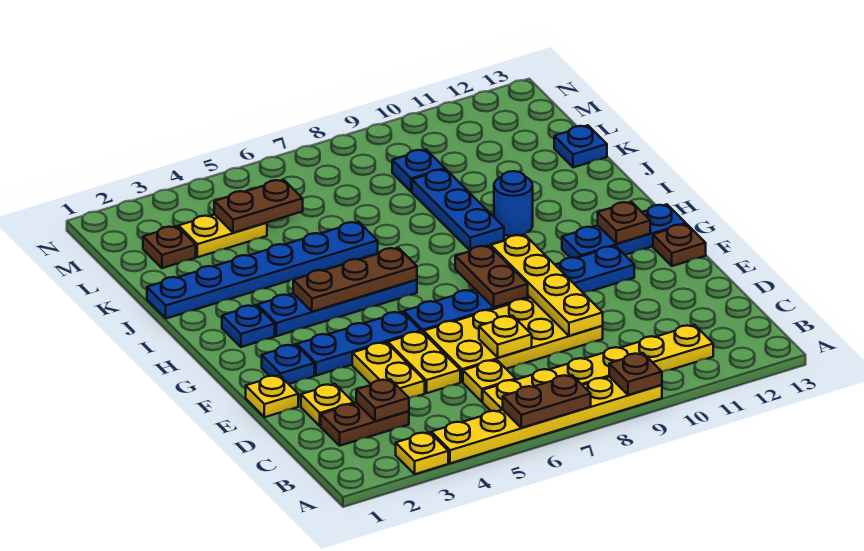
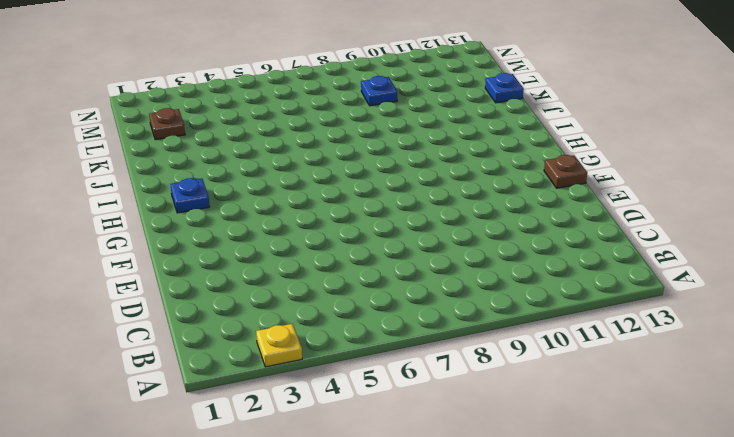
none -> yellow plate A4:A9 level 1
none -> yellow plate B6:B11 level 1
none -> brown plate C2:C3 level 1
none -> yellow plate C6 level 1

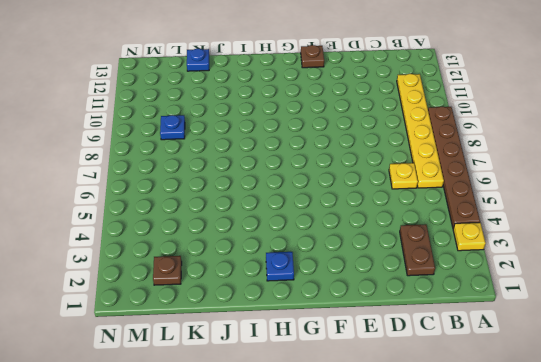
brown plate A4:A9 level 1 -> yellow plate A4:A9 level 1
none -> yellow plate D2 level 1
none -> yellow plate D4:E4 level 1
none -> yellow plate D5:E5 level 1
none -> yellow plate D6:E9 level 1

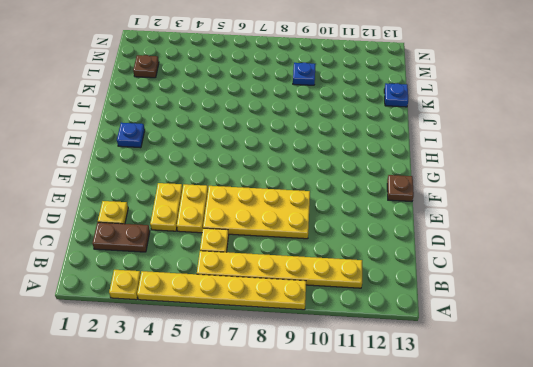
none -> yellow plate E1 level 1
none -> blue plate F2 level 1
none -> blue plate F3:F5 level 1
none -> blue plate F6:F11 level 1

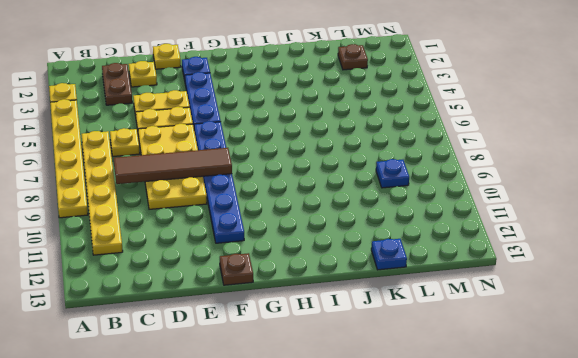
brown tile C8:F8 level 2 -> brown plate F8:G8 level 2
none -> blue plate G11:G13 level 1
none -> blue plate H2 level 1
none -> blue plate H3:H6 level 1
none -> blue plate I9:K9 level 1

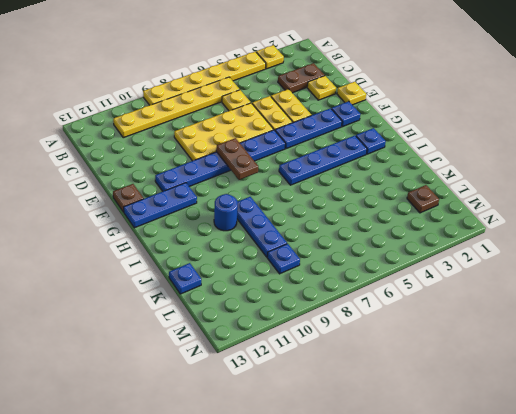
none -> blue plate J1:J6 level 1
none -> yellow plate L3:L4 level 1
none -> brown plate A6:A7 level 2
none -> brown plate A9 level 2

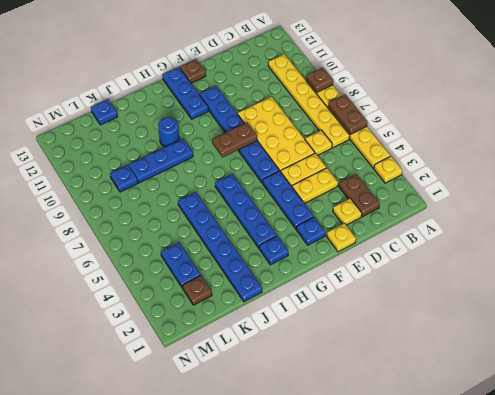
blue plate L3:L4 level 1 -> yellow plate L3:L4 level 1
none -> brown plate C3 level 2
none -> yellow plate D7 level 2
none -> yellow plate D9:G9 level 2
none -> brown plate G12 level 2

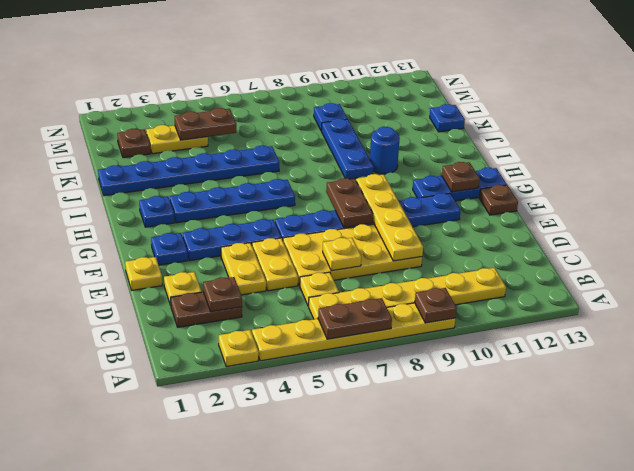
none -> brown plate H4:H6 level 2

